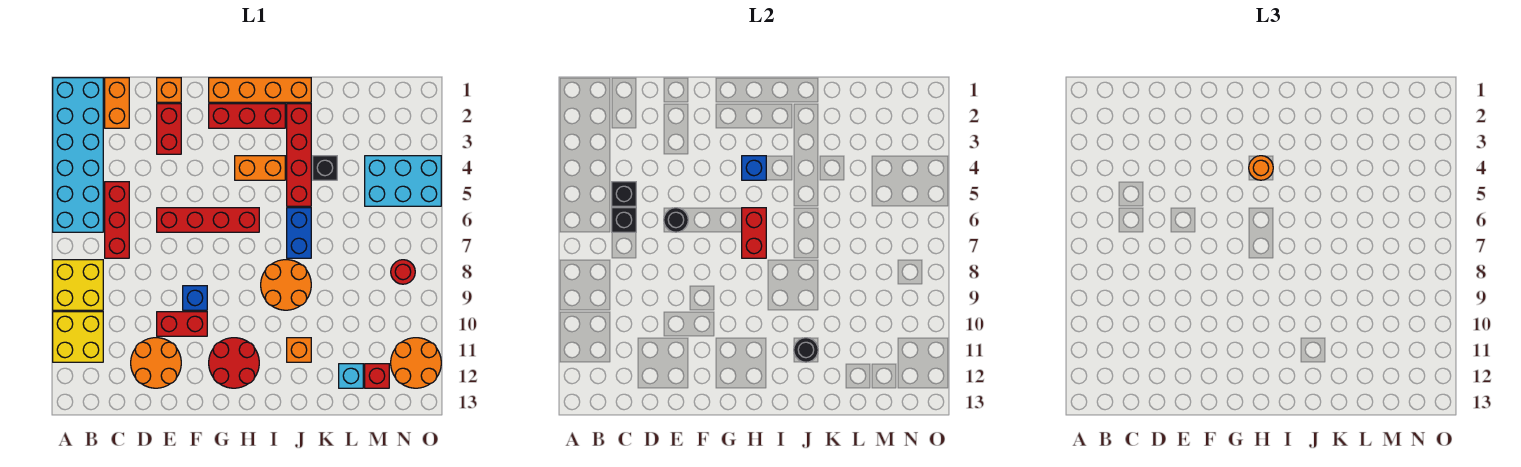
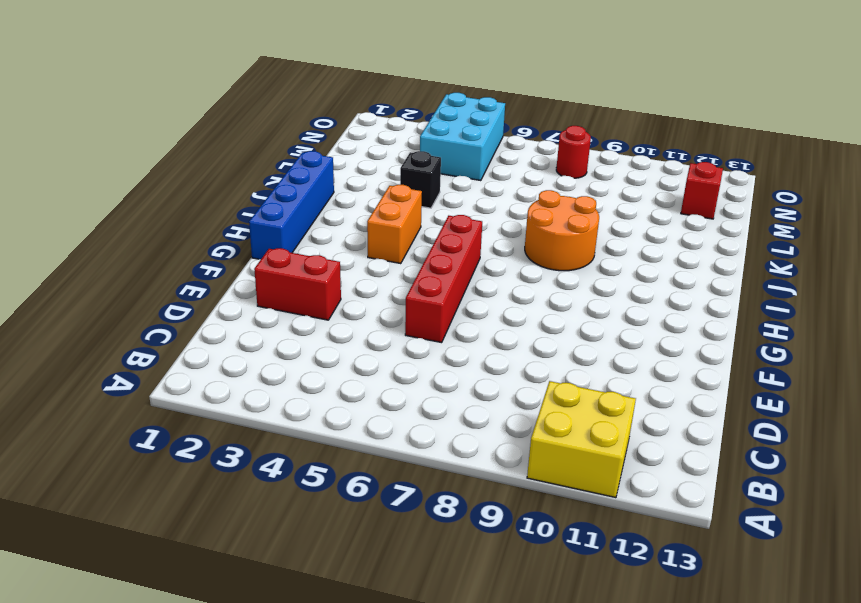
blue brick G1:J1 level 1 -> orange brick G1:J1 level 1
none -> cyan brick A1:B6 level 1
none -> yellow brick A8:B9 level 1
none -> orange brick C1:C2 level 1
none -> red brick C5:C7 level 1

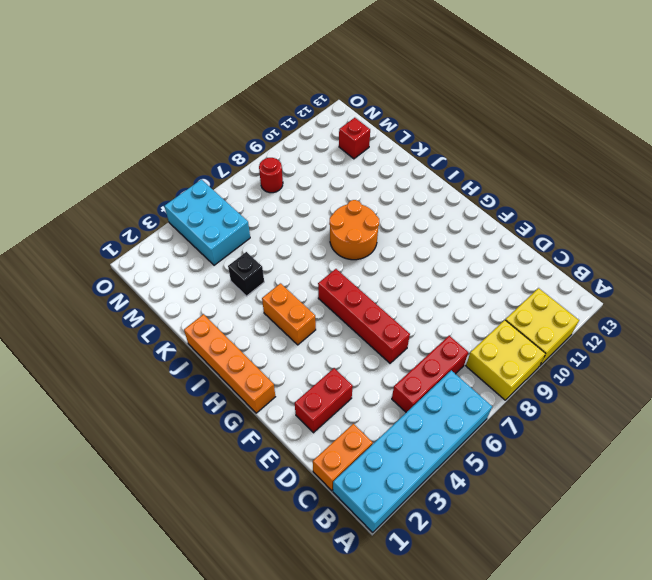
none -> orange round brick D11:E12 level 1
none -> orange brick E1 level 1
none -> red brick E10:F10 level 1
none -> blue brick F9 level 1

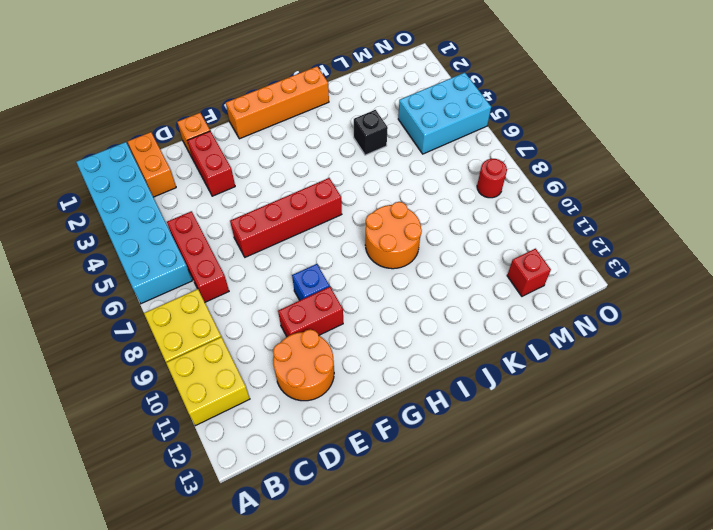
none -> red brick G2:I2 level 1
none -> red round brick G11:H12 level 1
none -> orange brick H4:I4 level 1
none -> red brick J2:J5 level 1

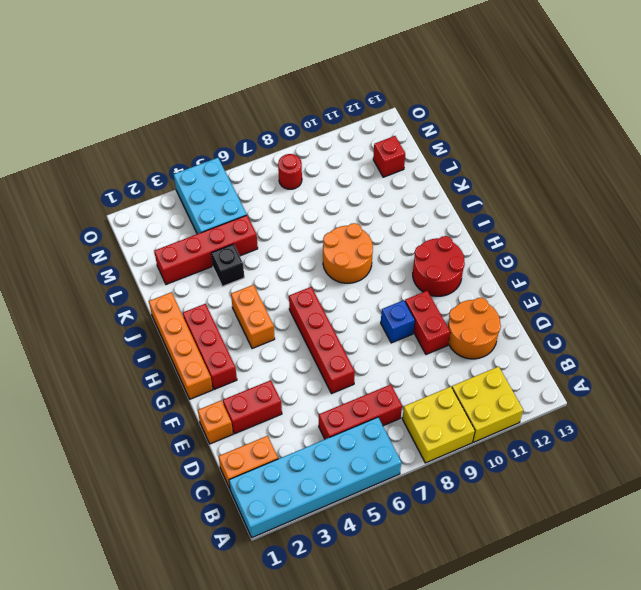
red brick L2:L5 level 1 -> red brick J2:J5 level 1
none -> blue brick J6:J7 level 1
none -> orange brick J11 level 1
none -> cyan brick L12 level 1
none -> orange round brick N11:O12 level 1

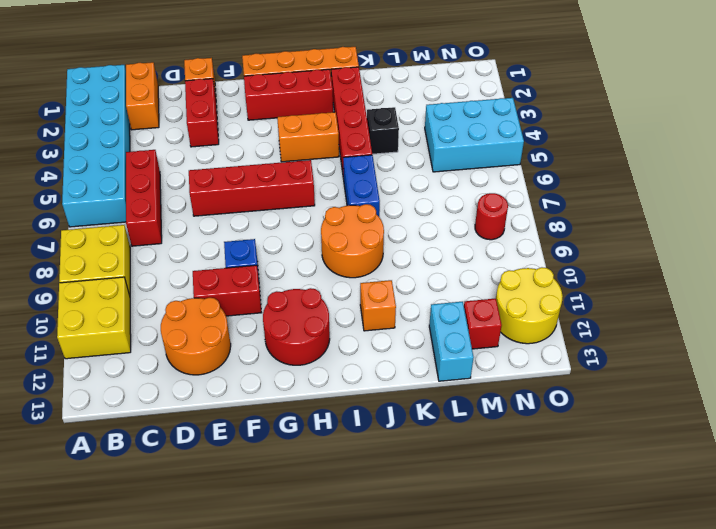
cyan brick L12:L13 level 1 -> cyan brick L12 level 1
yellow round brick N11:O12 level 1 -> orange round brick N11:O12 level 1
none -> black brick C5 level 2
none -> black brick C6 level 2
none -> black round brick E6 level 2
none -> blue brick H4 level 2

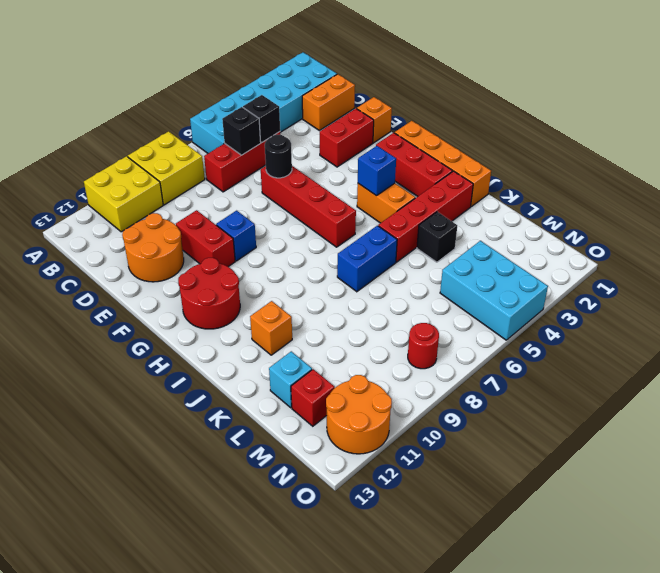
none -> orange round brick I8:J9 level 1
none -> red brick H6:H7 level 2
none -> black round brick J11 level 2
none -> orange round brick H4 level 3

